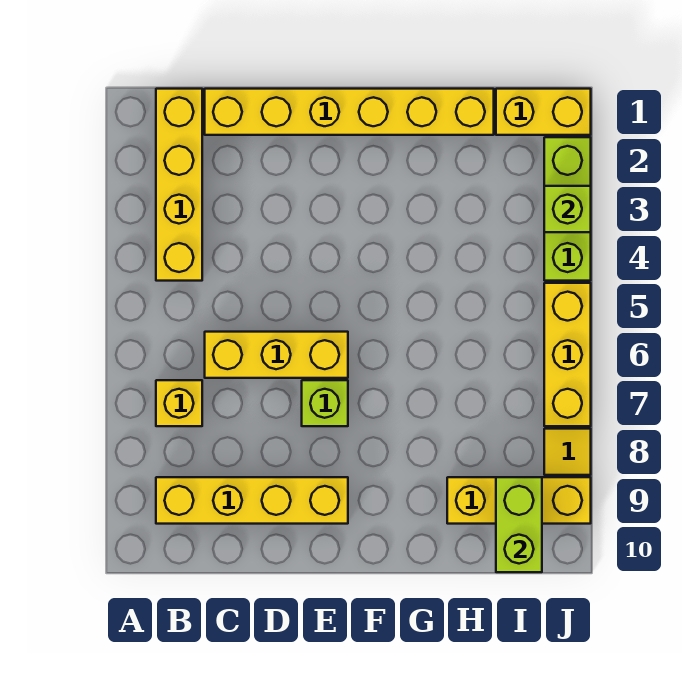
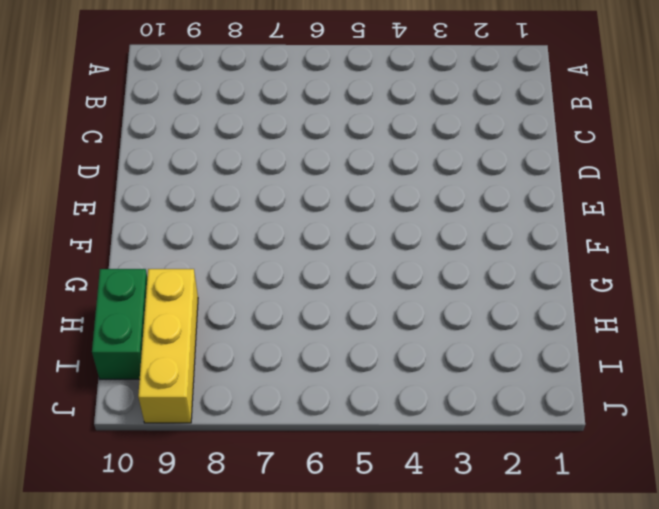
green brick H10:I10 level 1 -> none
none -> yellow brick B1:B4 level 1
none -> yellow brick B7 level 1
none -> yellow brick B9:E9 level 1

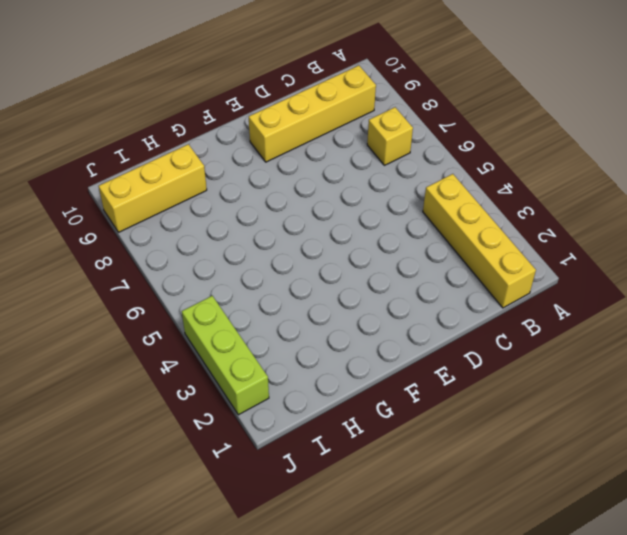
none -> yellow brick C1:H1 level 1
none -> yellow brick C6:E6 level 1
none -> lime brick E7 level 1

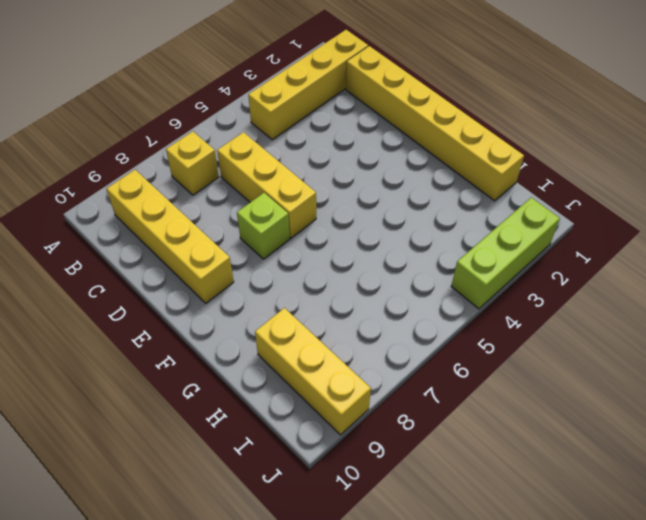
none -> yellow brick I1:J1 level 1
none -> yellow brick J5:J7 level 1
none -> yellow tile J8 level 1

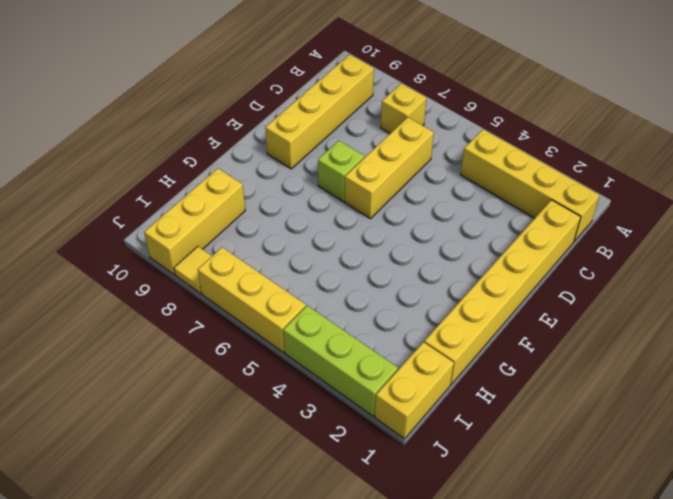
none -> lime brick I9:I10 level 2
none -> lime brick J3 level 2

